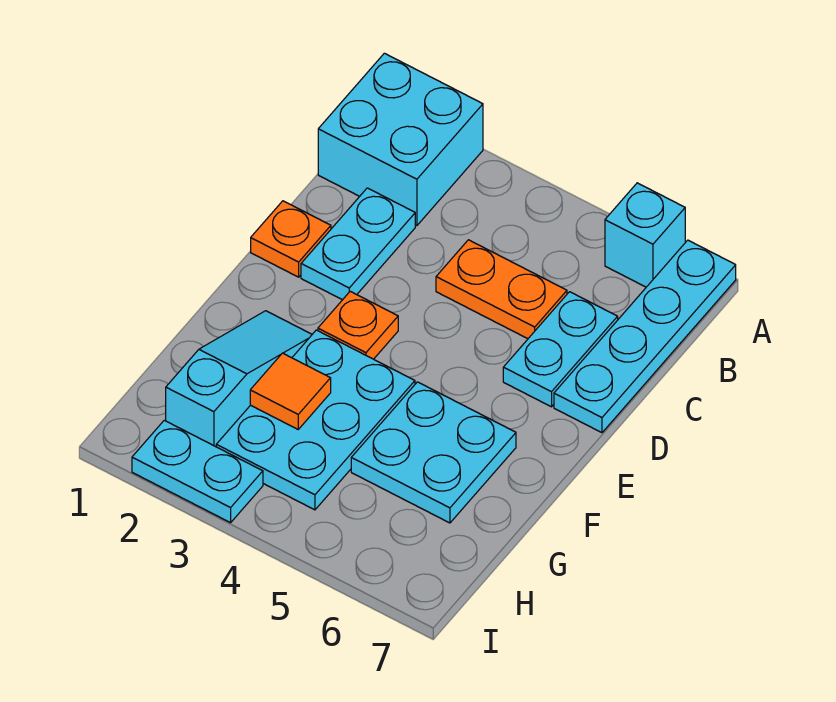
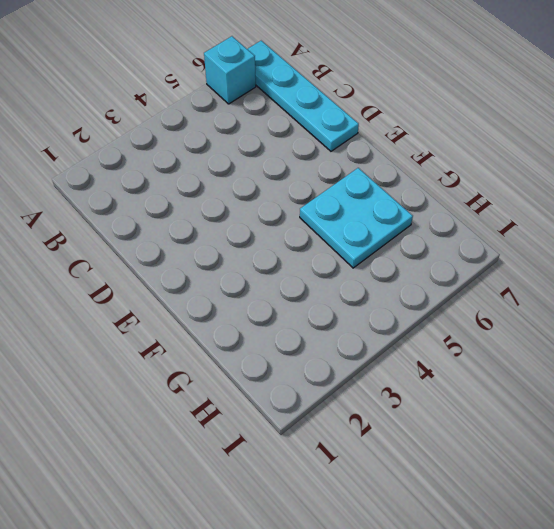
none -> cyan brick A1:B2 level 1
none -> cyan plate C2:D2 level 1
none -> orange plate C4:C5 level 1

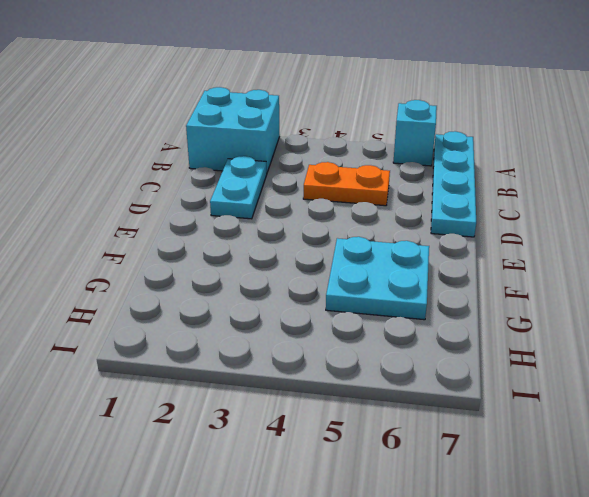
none -> cyan plate C6:D6 level 1
none -> orange plate D1 level 1
none -> orange plate E3 level 1

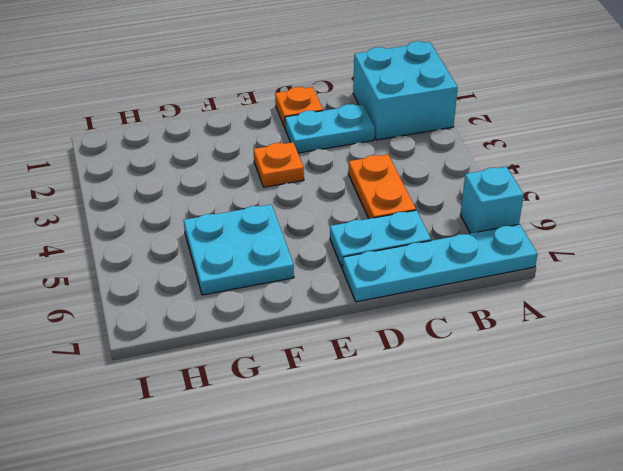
none -> cyan slope F2:H2 level 1 top H
none -> cyan plate F3:H4 level 1
none -> cyan plate I2:I3 level 1

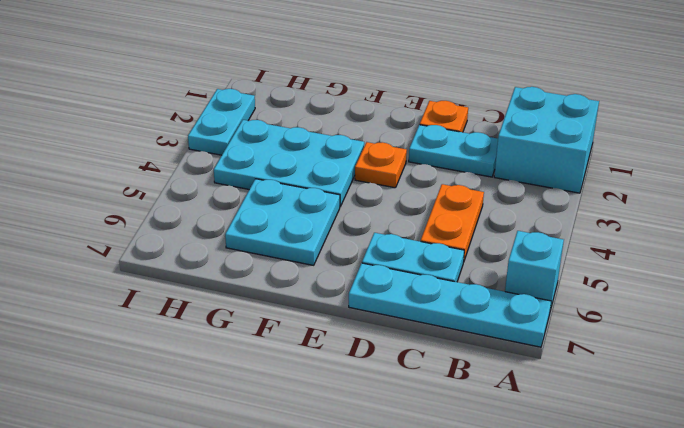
none -> cyan slope F2:H2 level 1 top H
none -> orange tile G3 level 2

